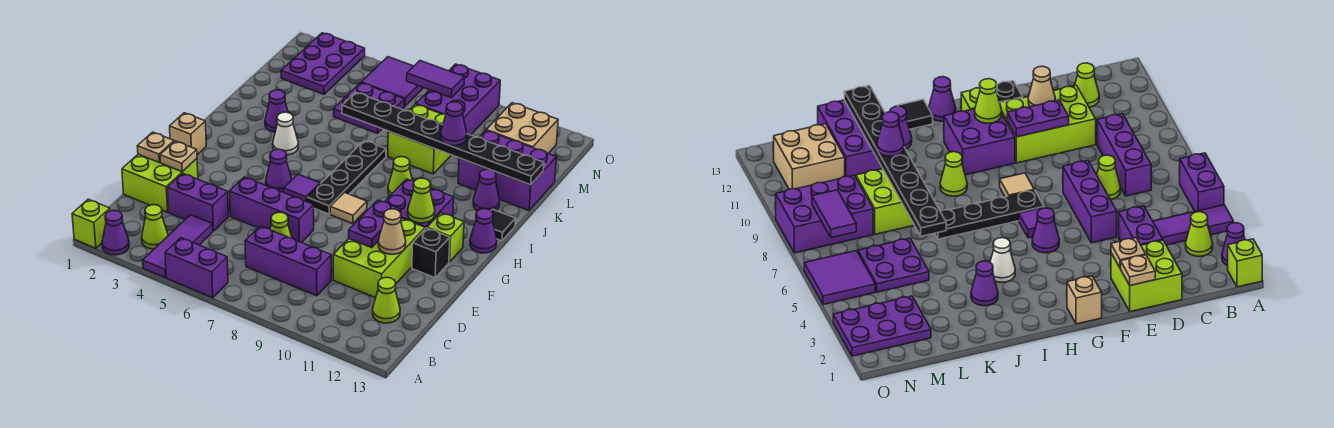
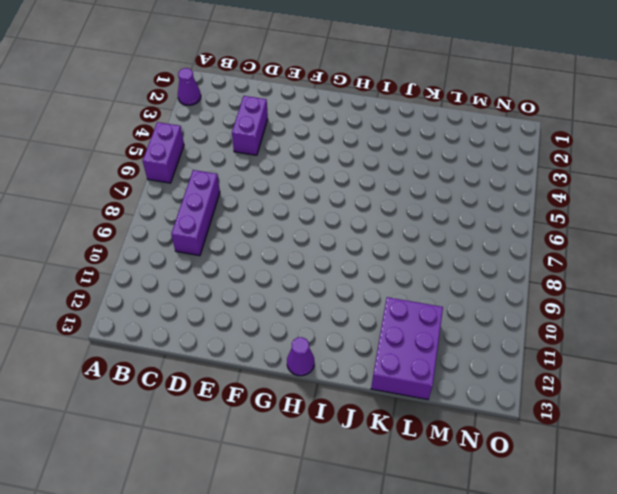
none -> lime brick A1 level 1
none -> purple tile A4:C4 level 1
none -> lime cone B3 level 1
none -> lime cone C12 level 1

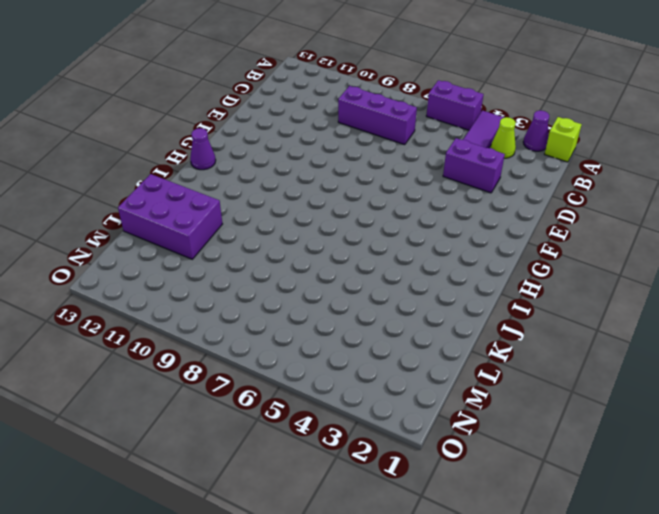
none -> lime cone C12 level 1
none -> lime brick D1:E2 level 1
none -> lime cone D7 level 1
none -> lime brick D10:F11 level 1

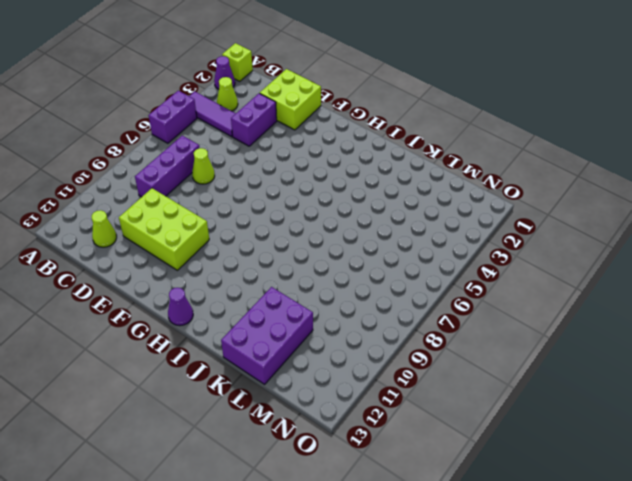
none -> purple brick E5:E7 level 1
none -> black brick F12 level 1
none -> tan brick G1 level 1
none -> purple cone G5 level 1

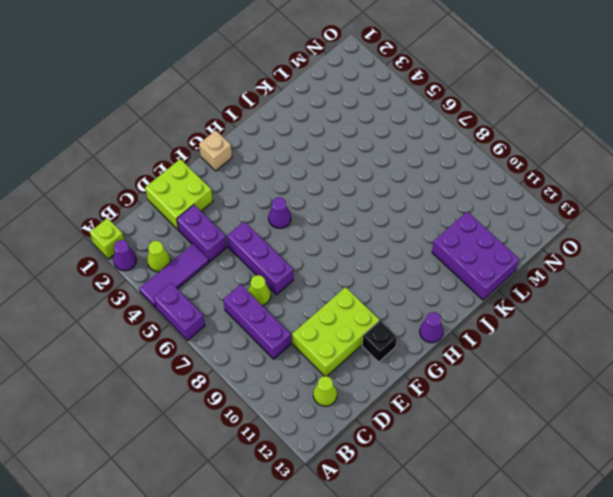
none -> purple tile G6 level 1
none -> black plate G7:J7 level 1
none -> tan tile G8 level 1
none -> purple brick G10:H11 level 1

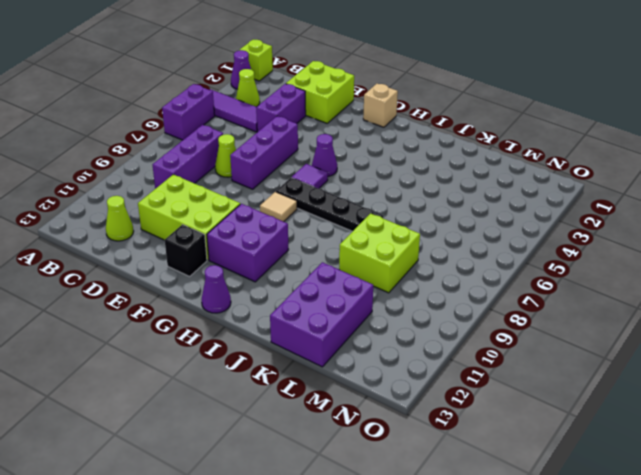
none -> lime brick G12 level 1
none -> white cone I4 level 1
none -> lime cone I9 level 1
none -> black tile I13 level 1

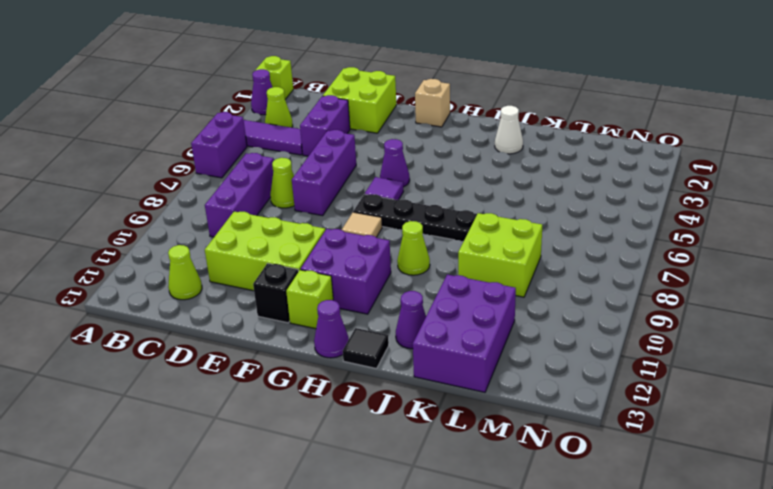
white cone J2 level 1 -> white cone I4 level 1
none -> purple cone J3 level 1
none -> purple plate L5:M6 level 1
none -> purple plate M2:O3 level 1
none -> purple brick M8:O9 level 1

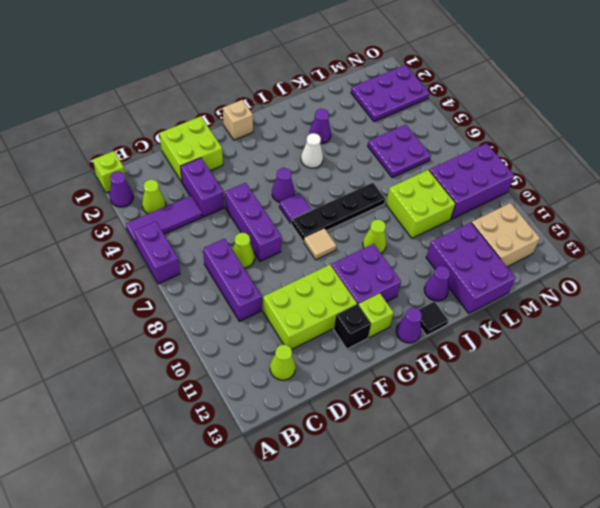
none -> purple tile N5:O6 level 1
none -> tan plate E1 level 2
none -> tan plate E2 level 2
none -> purple plate E10:F10 level 2

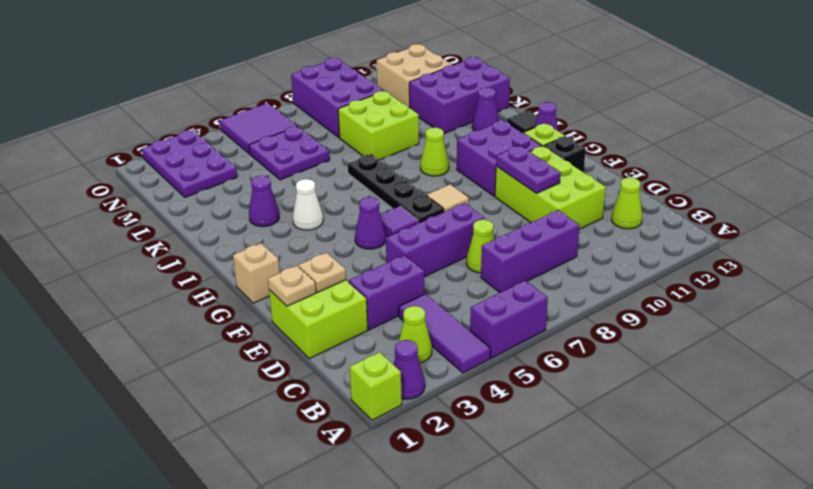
none -> tan cone E11 level 2
none -> lime cone G11 level 2
none -> black plate K6:K13 level 2
none -> purple tile N7:N8 level 2

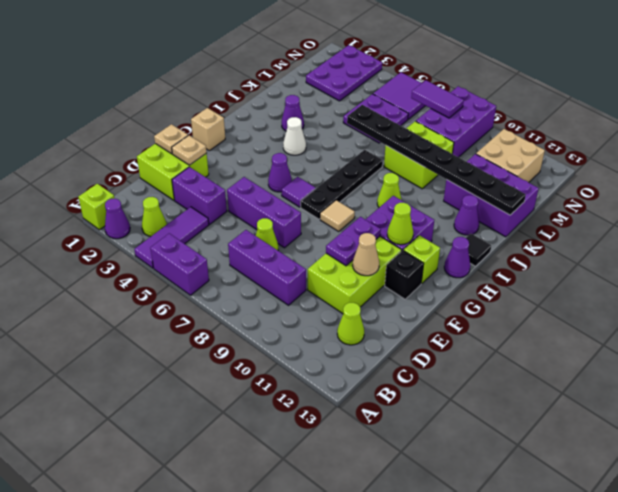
none -> purple cone K10 level 3

